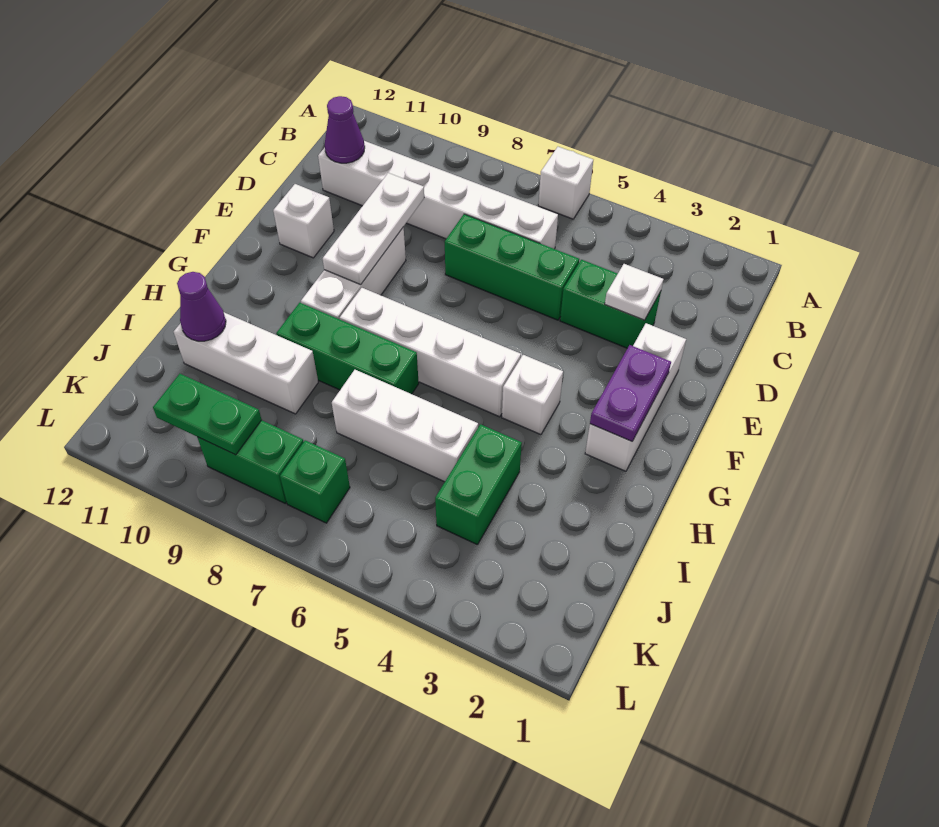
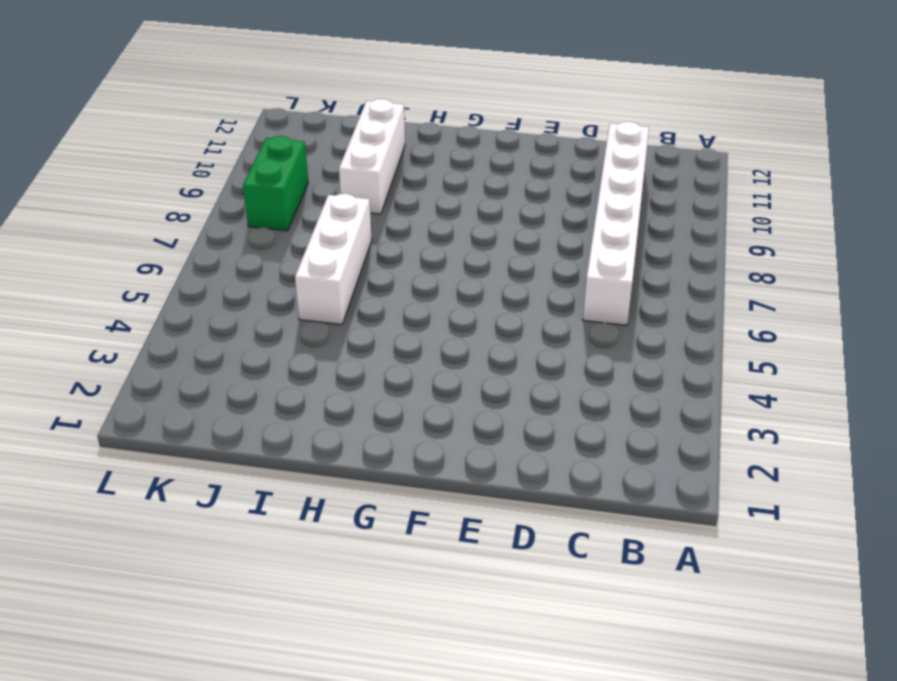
none -> white brick A6 level 1
none -> green brick D3:D4 level 1
none -> green brick D5:D7 level 1

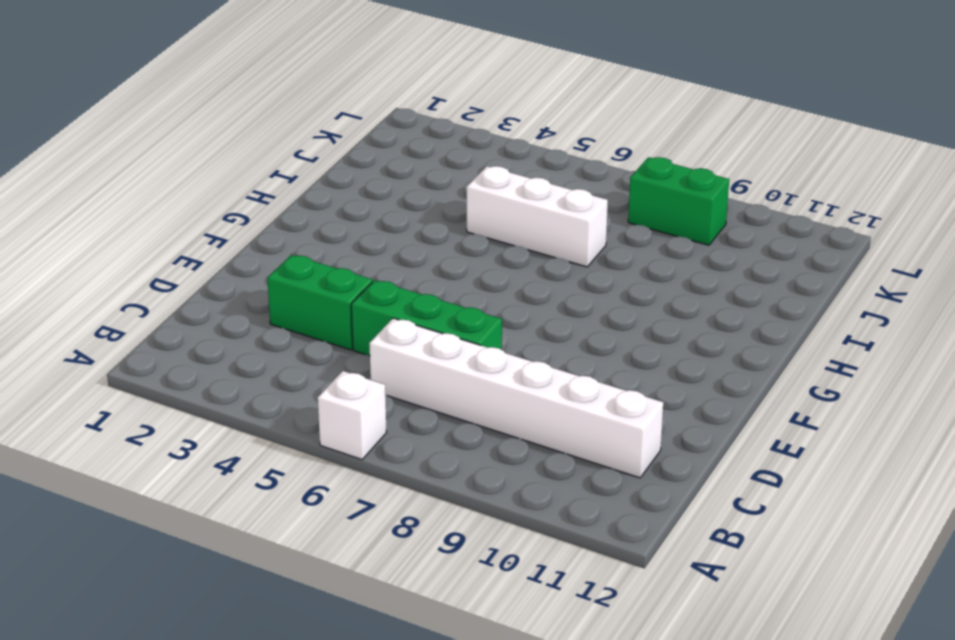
none -> white brick E2:G2 level 1
none -> white brick E9:G9 level 1
none -> white brick E11 level 1

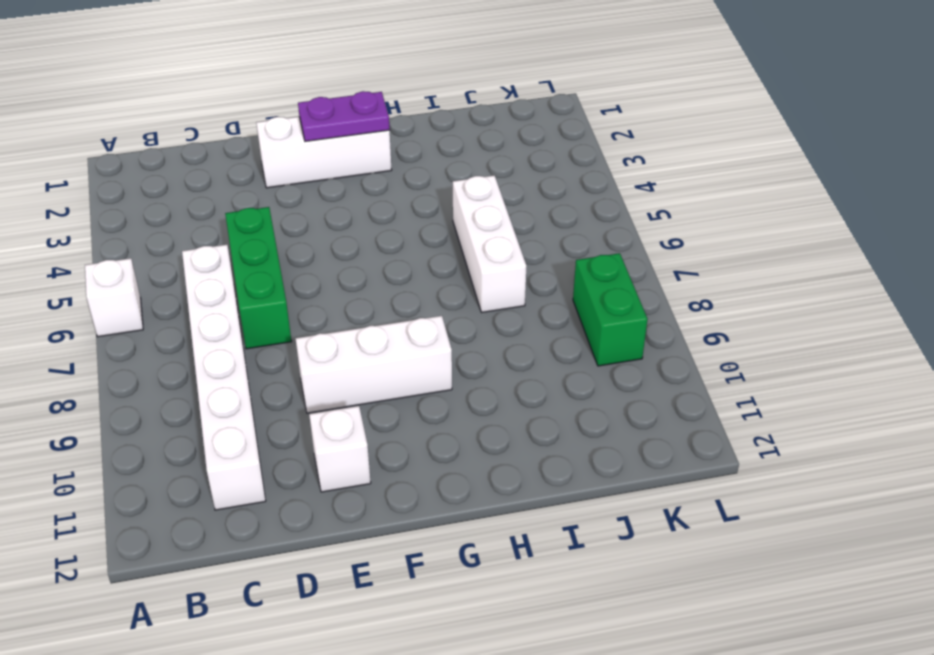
none -> green brick D3:D4 level 1
none -> white brick G4 level 1
none -> white brick G5:G8 level 1

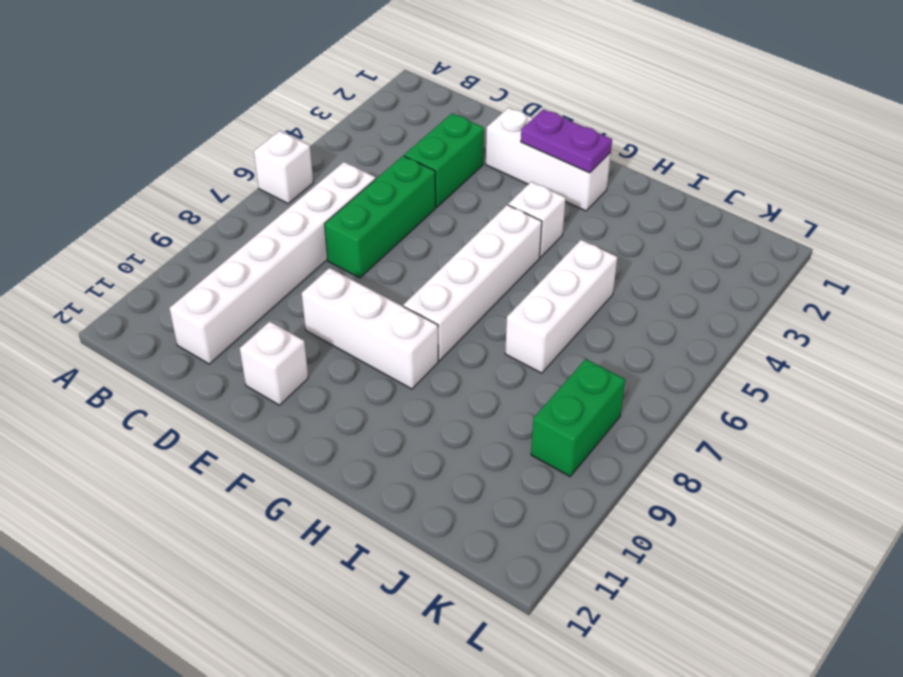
none -> green brick H7:H9 level 1
none -> green brick I4:J4 level 1
none -> white brick I9:I11 level 1

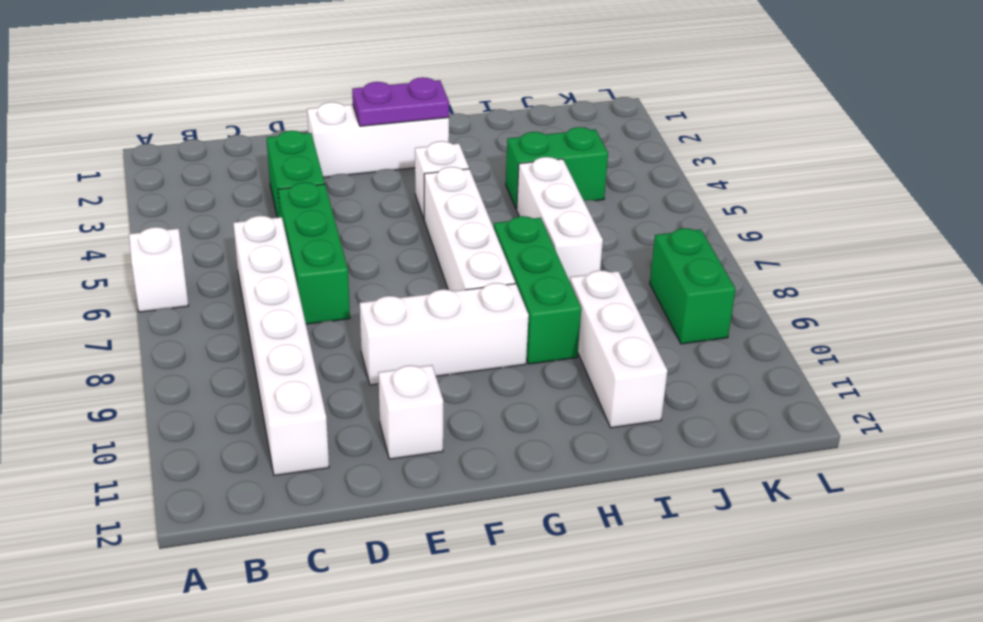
none -> green brick K7 level 1
none -> purple cone C11 level 2
none -> white plate D3 level 2

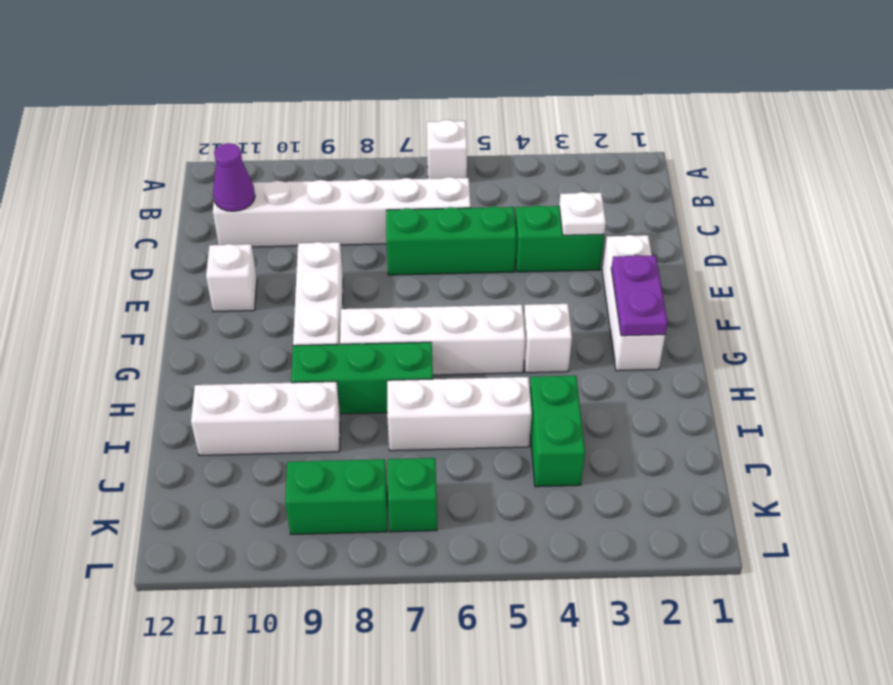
none -> white plate D9:F9 level 2
none -> purple cone I11 level 2
none -> green plate K9:K10 level 2

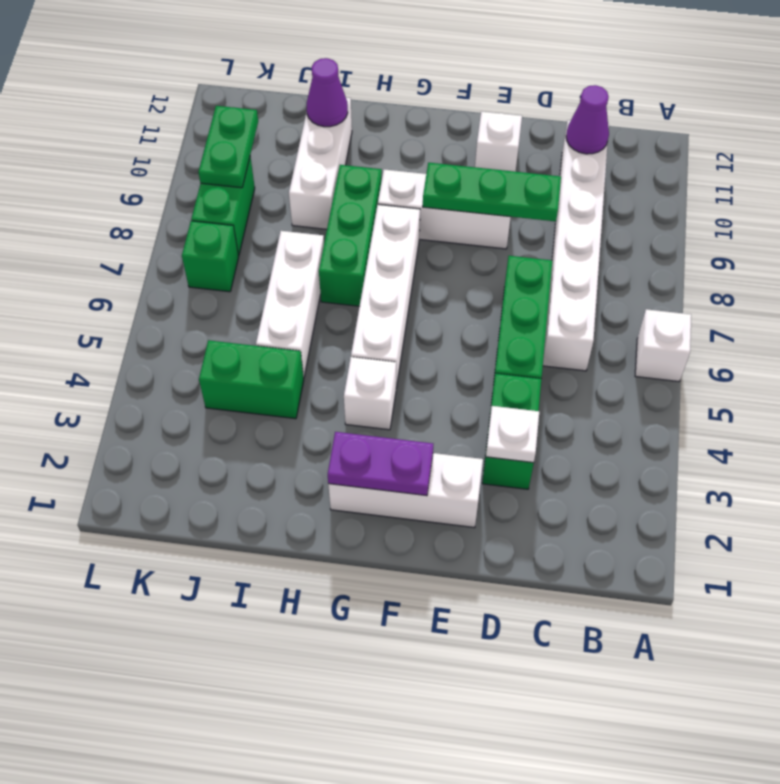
green plate D9:F9 level 2 -> white plate D9:F9 level 2

